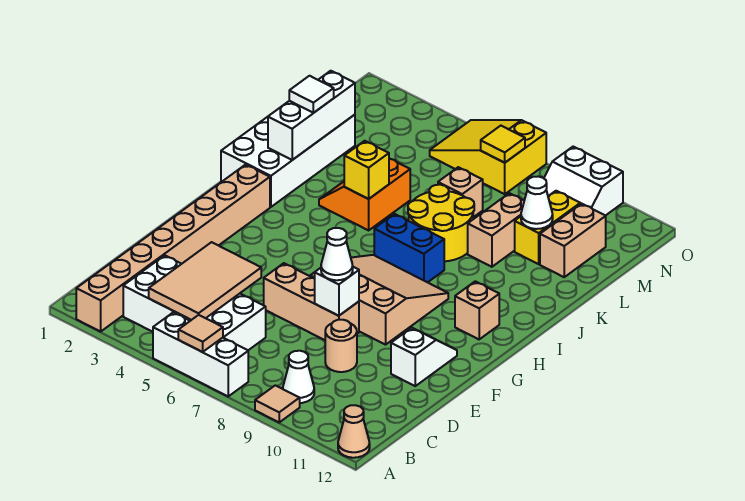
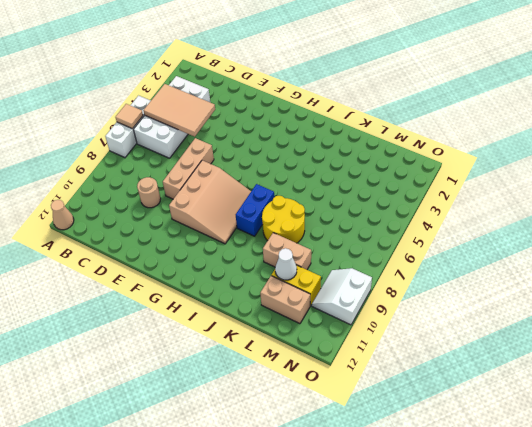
none -> tan brick A2:H2 level 1
none -> tan tile A9 level 1
none -> white cone B9 level 1
none -> white slope E11:F11 level 1 top E

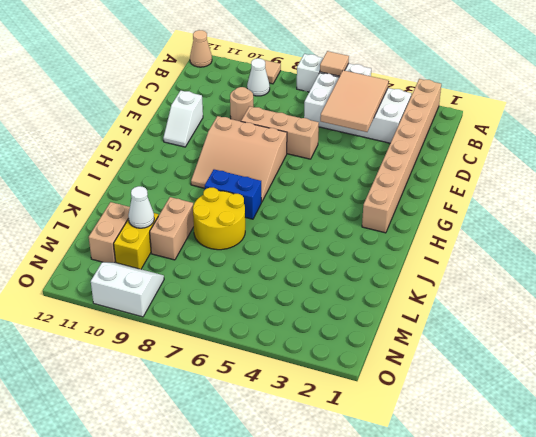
none -> tan brick H11 level 1
none -> white brick I1:L2 level 1
none -> orange slope J4:K5 level 1 top 5
none -> tan brick L7 level 1

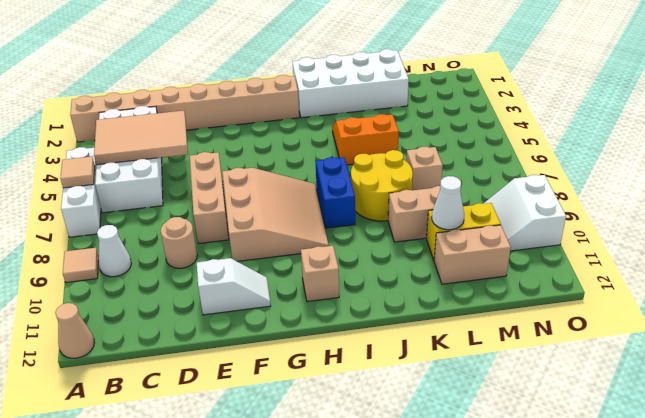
none -> yellow slope N5:O7 level 1 top 7
none -> white brick E8 level 2
none -> white brick J2:L2 level 2
none -> yellow brick J5 level 2

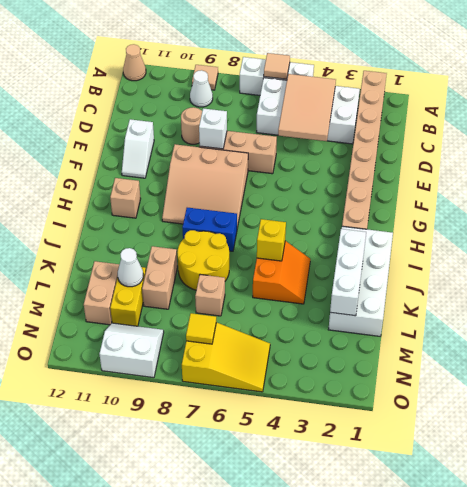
none -> white cone E8 level 3
none -> white tile K2 level 3

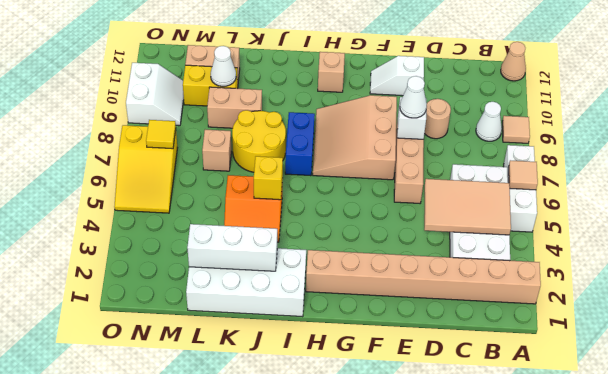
none -> white tile K2 level 3

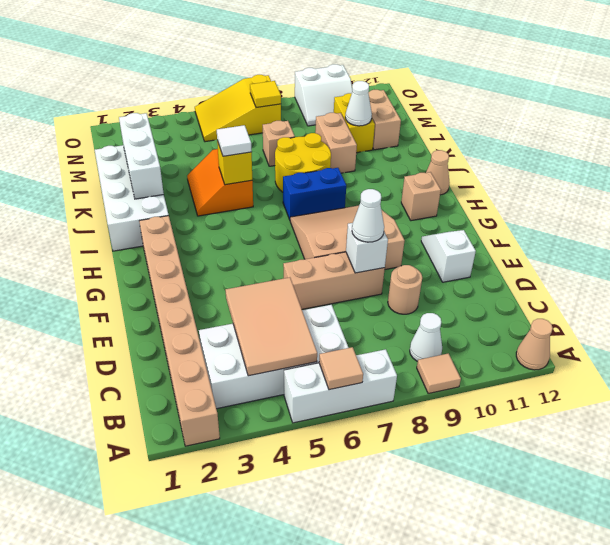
tan cone I12 level 1 -> none
white tile J5 level 3 -> white tile K2 level 3

